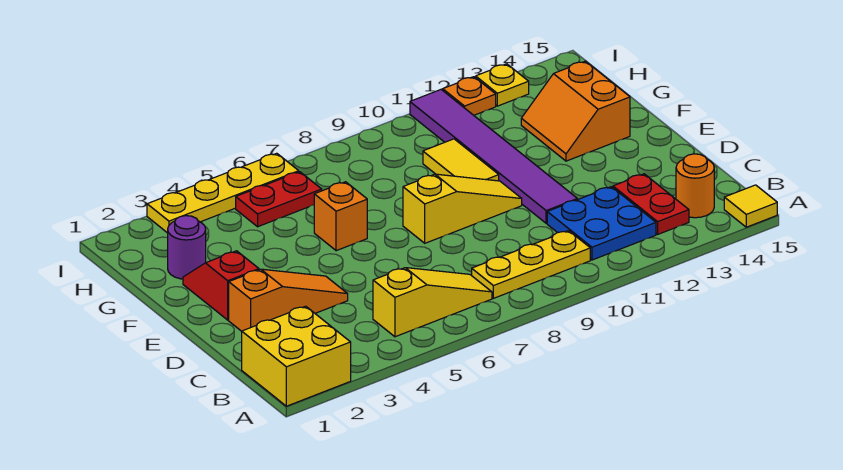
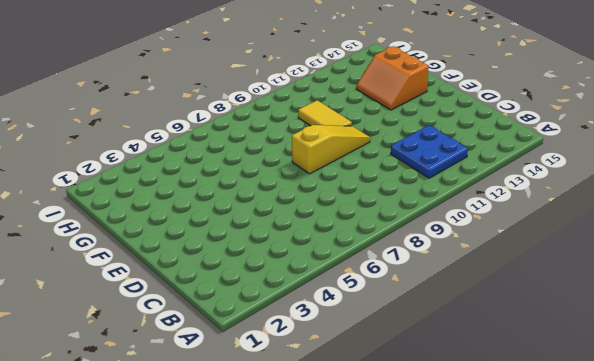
none -> yellow brick A1:B2 level 1
none -> yellow tile A15 level 1
none -> yellow slope B5:B7 level 1 top 5

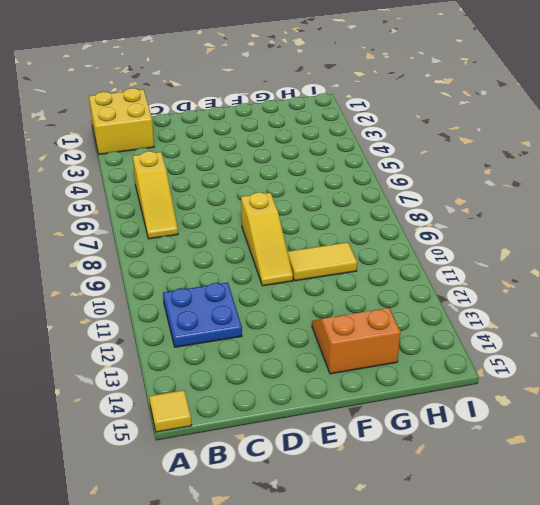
none -> yellow plate B8:B10 level 1
none -> red plate B13:C13 level 1
none -> orange round brick B14 level 1

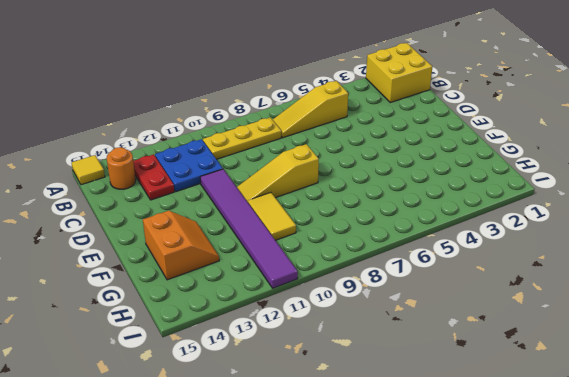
none -> orange slope D2:D4 level 1 top 2
none -> red slope E2:F2 level 1 top E
none -> orange brick F6 level 1

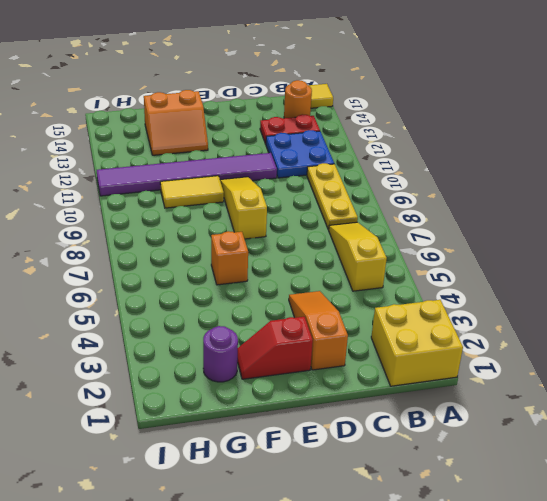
none -> red plate H5:H6 level 1
none -> yellow plate I3:I6 level 1
none -> orange plate I12 level 1

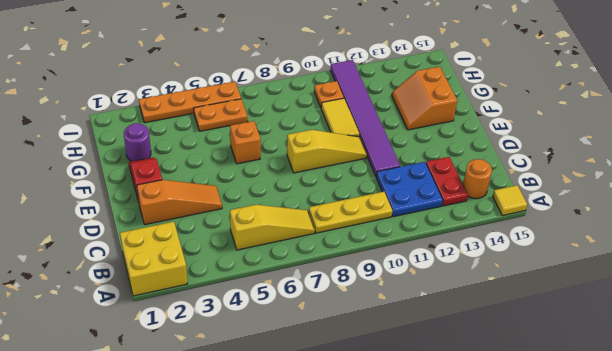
orange plate H5:H6 level 1 -> red plate H5:H6 level 1
orange plate H10 level 1 -> orange plate I12 level 1
orange plate I3:I6 level 1 -> yellow plate I3:I6 level 1
none -> yellow plate I13 level 1

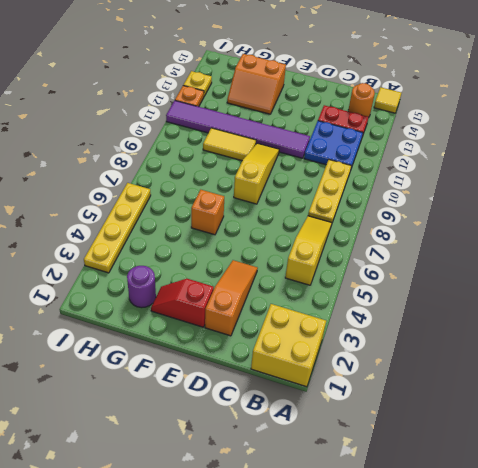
none -> red plate H5:H6 level 1

